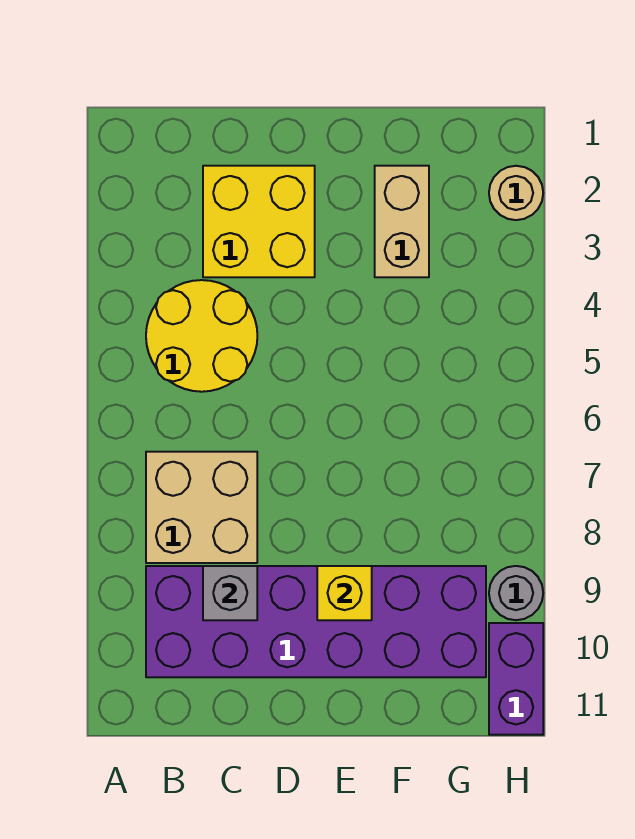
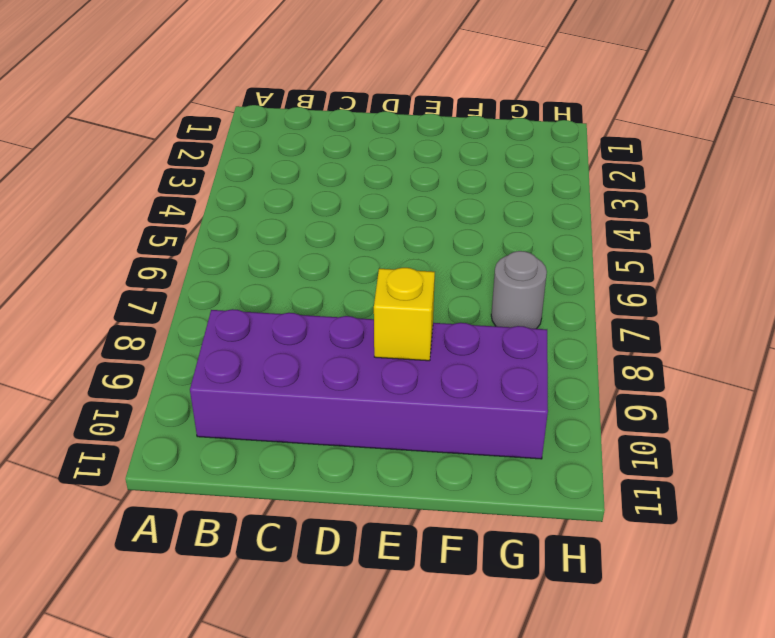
grey round brick G7 level 1 -> grey round brick H9 level 1
none -> yellow round brick B4:C5 level 1
none -> tan brick B7:C8 level 1

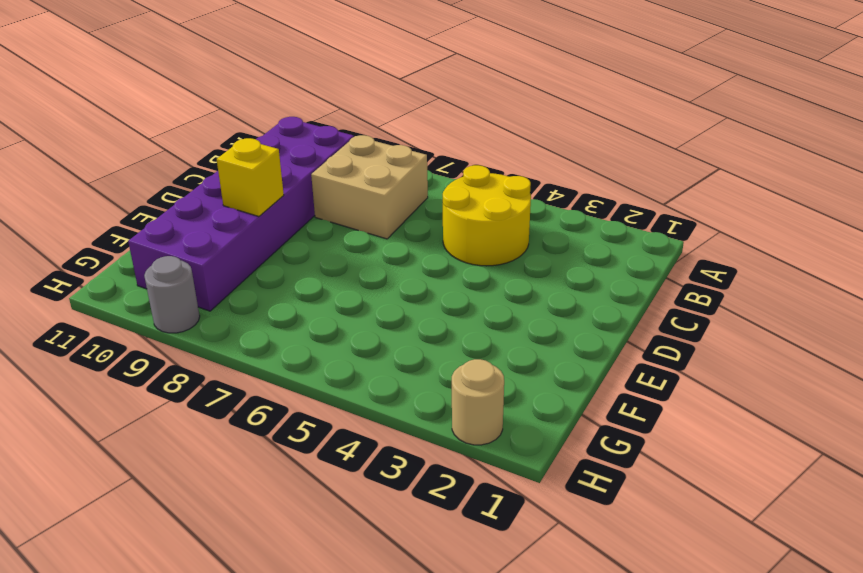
none -> yellow brick C2:D3 level 1
none -> tan brick F2:F3 level 1

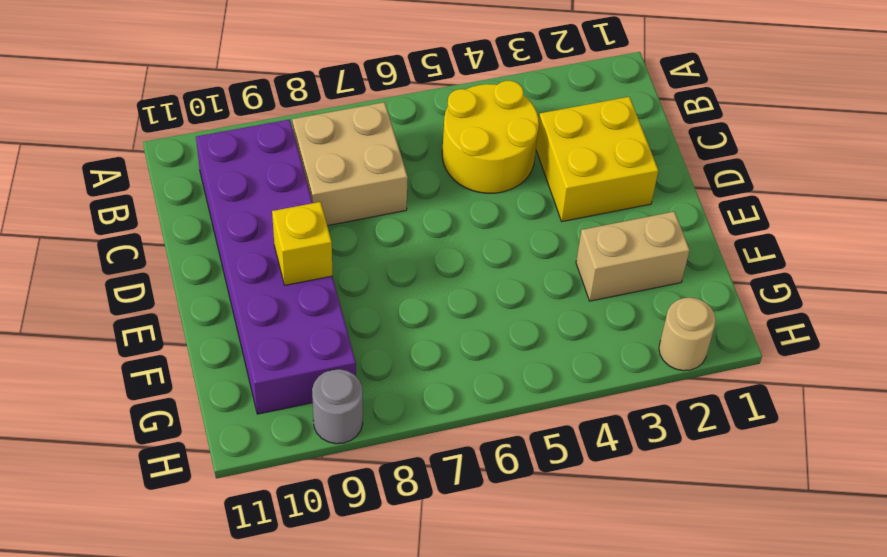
none -> purple brick H10:H11 level 1
none -> grey brick C9 level 2

